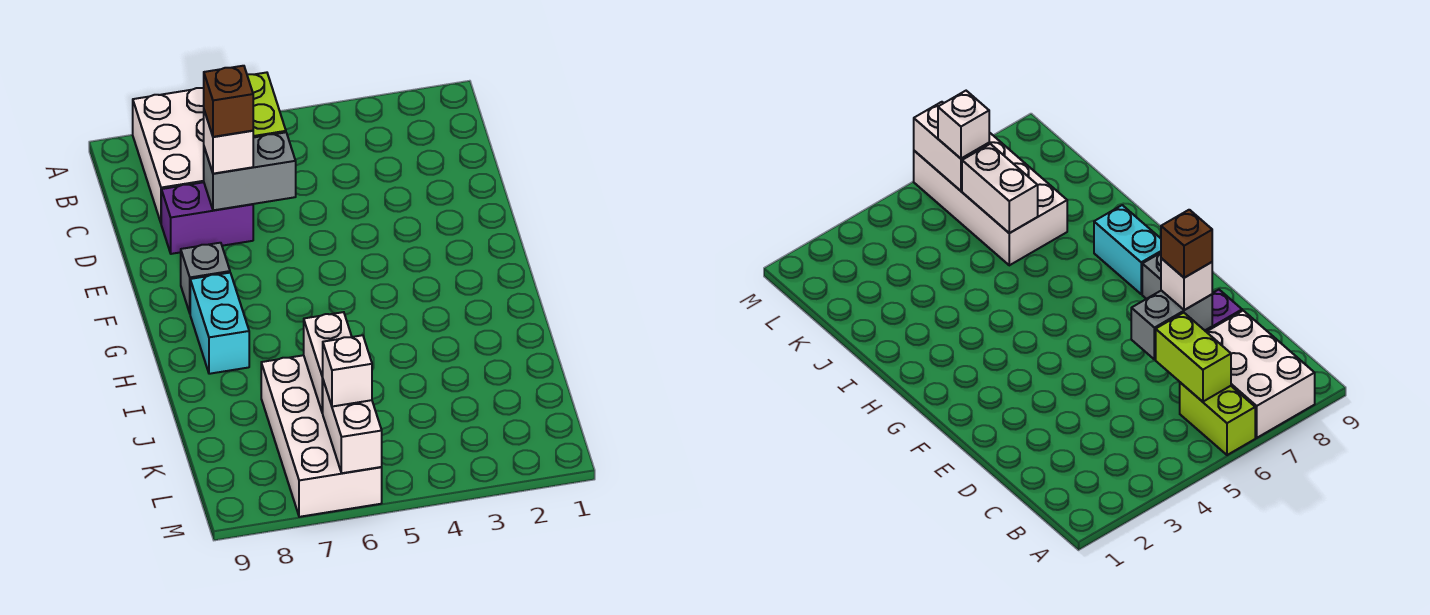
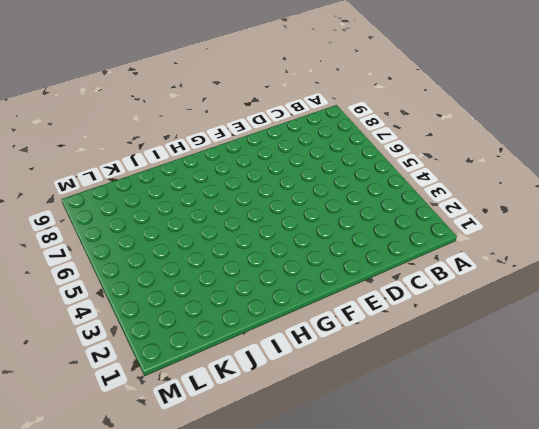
none -> lime brick A6:B6 level 1
none -> white brick A7:C8 level 1
none -> purple brick D7:D8 level 1

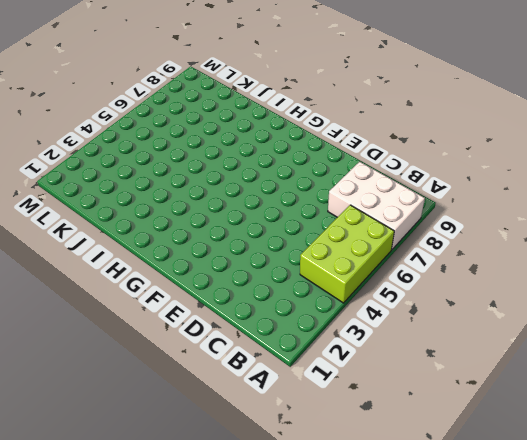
lime brick A4:B6 level 1 -> lime brick A6:B6 level 1
none -> purple brick D7:D8 level 1
none -> grey brick F8 level 1
none -> cyan brick G8:H8 level 1

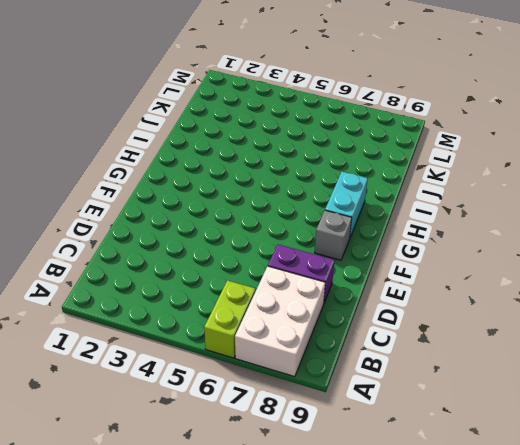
none -> white brick J6:M7 level 1
none -> lime brick B6:C6 level 2
none -> grey brick D6:D7 level 2

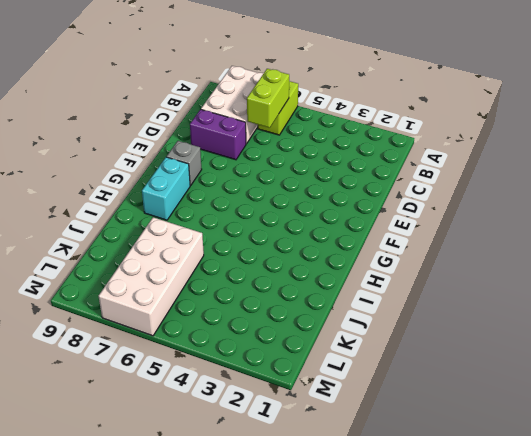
none -> grey brick D6:D7 level 2
none -> white brick J6:K6 level 2
none -> white brick L6:M6 level 2

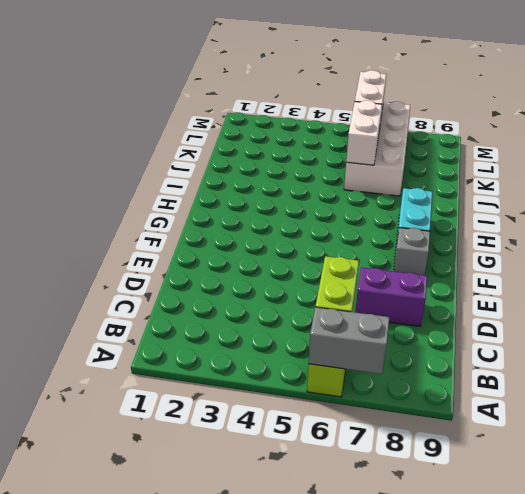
grey brick A6:A7 level 2 -> grey brick D6:D7 level 2
none -> white brick A7:C8 level 1
none -> white brick D7 level 3
none -> white brick L6 level 3

